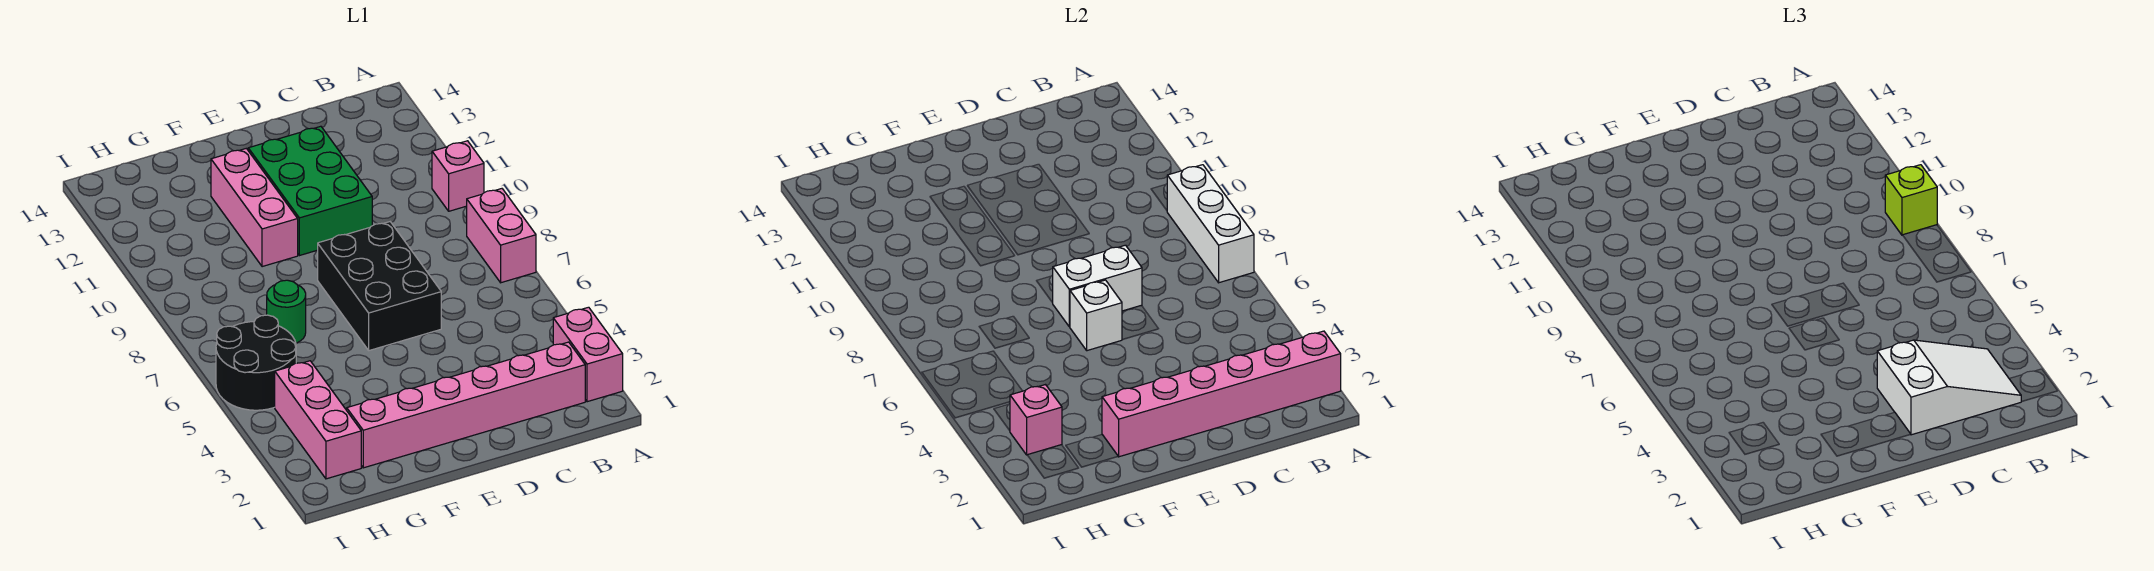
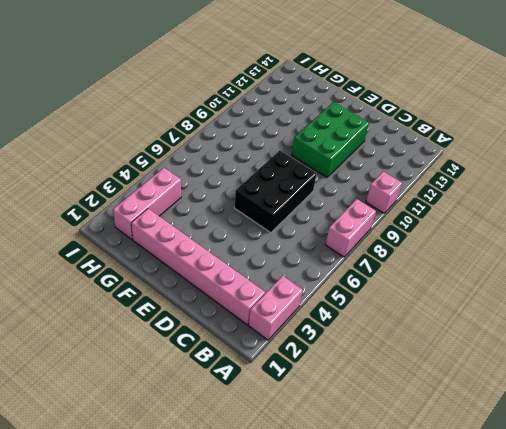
none -> pink brick F10:F12 level 1
none -> green round brick G7 level 1
none -> black round brick H5:I6 level 1

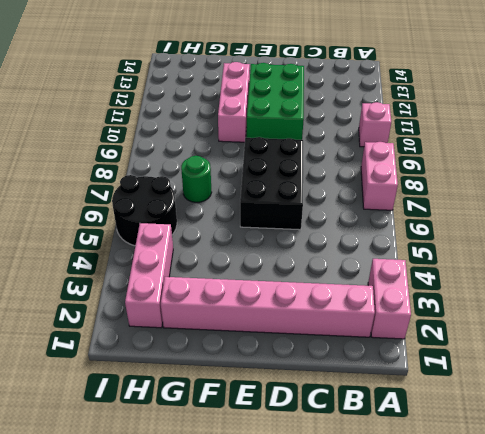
none -> pink brick A2:F2 level 2
none -> white brick A7:A9 level 2
none -> white brick D7:E7 level 2

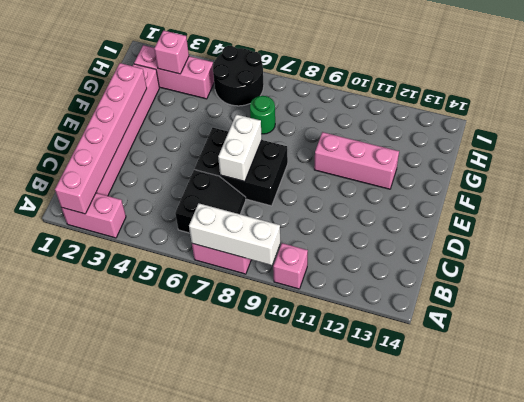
black slope B6:C7 level 1 top 6 -> none
none -> green brick D10:E12 level 1
none -> white brick E6 level 2
none -> lime brick A9 level 3

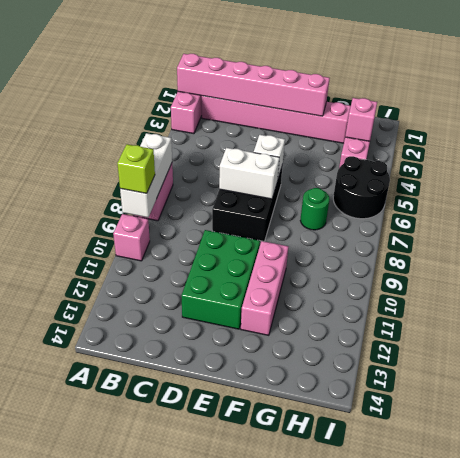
none -> white slope B2:D3 level 3 top D

